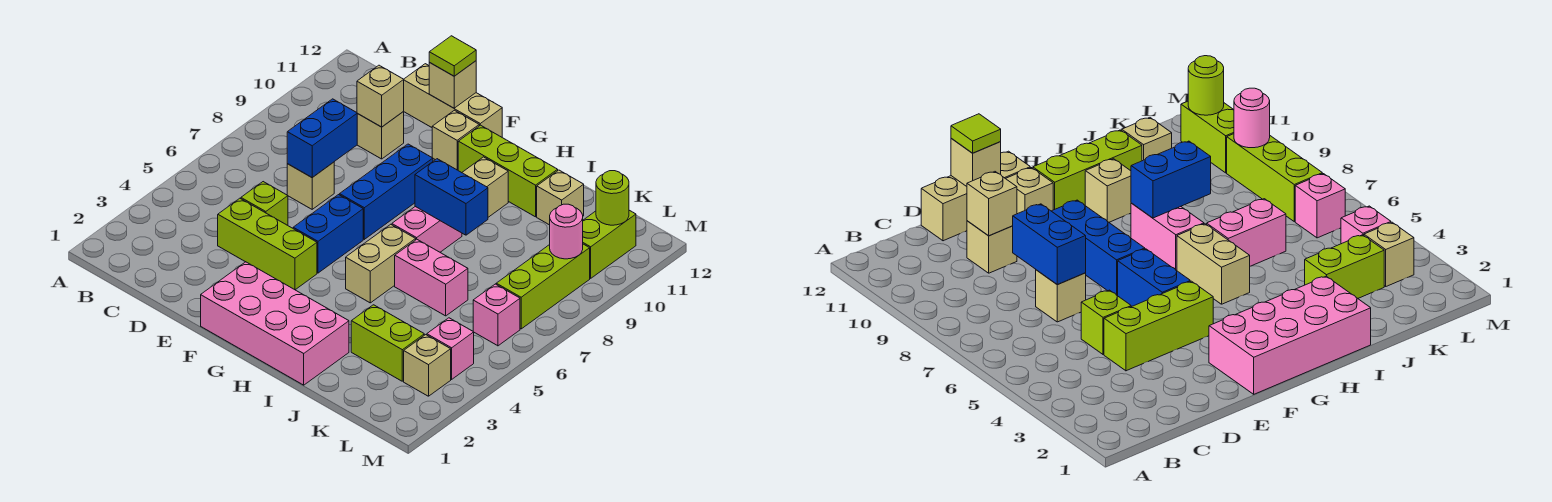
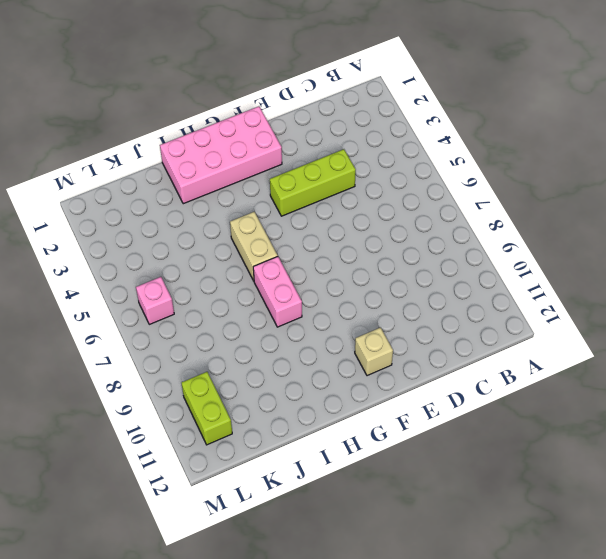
none -> lime brick D5 level 1
none -> tan brick D7 level 1
none -> tan brick D10 level 1

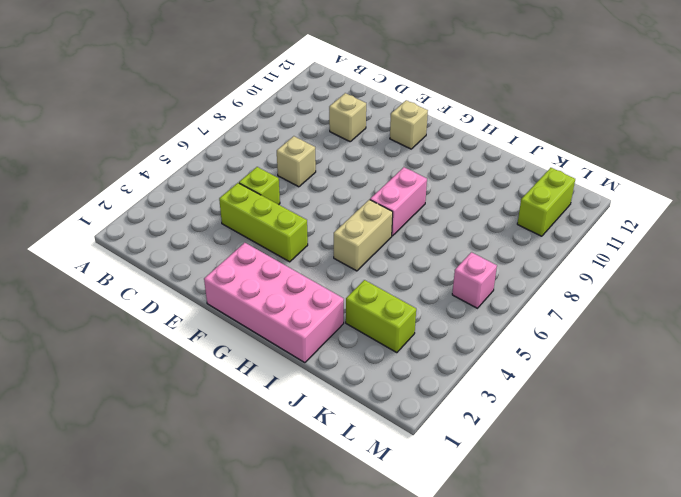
none -> tan brick D12:F12 level 1
none -> blue brick F5:F6 level 1
none -> blue brick F7:F9 level 1

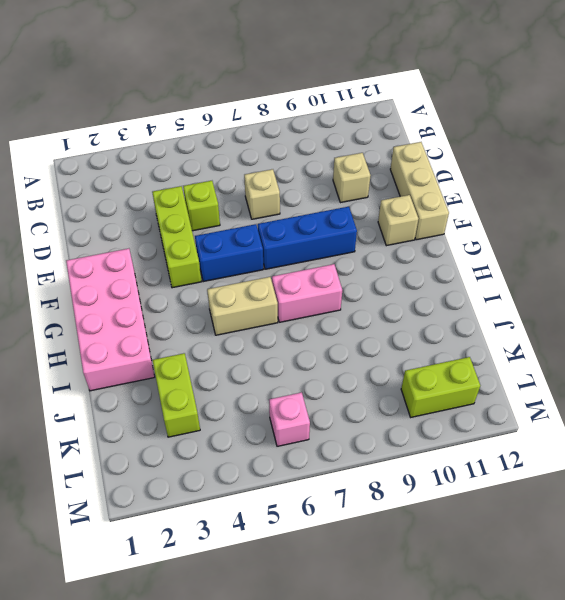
none -> lime brick G11:I11 level 1
none -> tan brick H10 level 1
none -> pink brick I6:J6 level 1

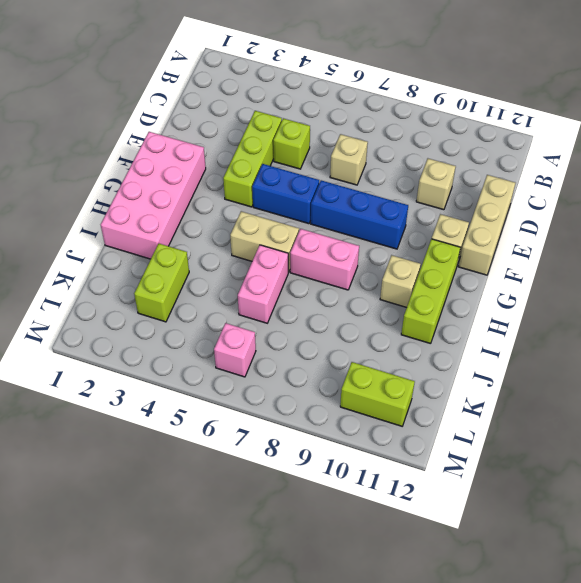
none -> tan brick J11 level 1
none -> tan brick L3 level 1
none -> pink brick L4 level 1

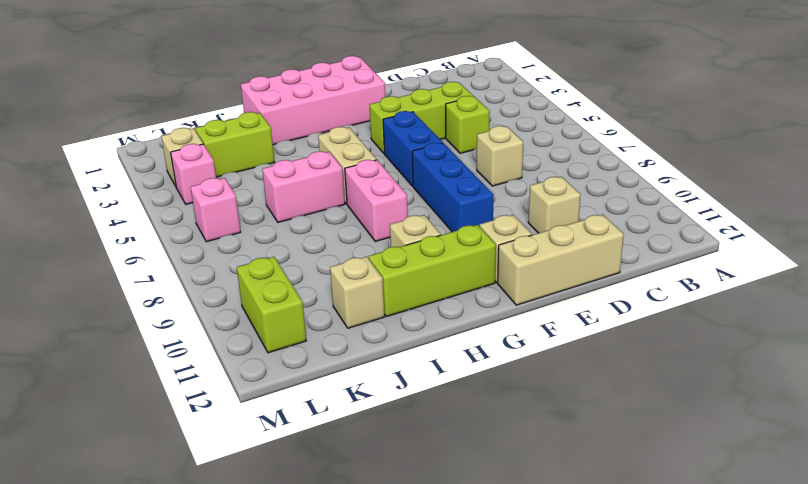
none -> lime brick L7:L9 level 1
none -> blue brick D7:D8 level 2
none -> tan brick D10 level 2

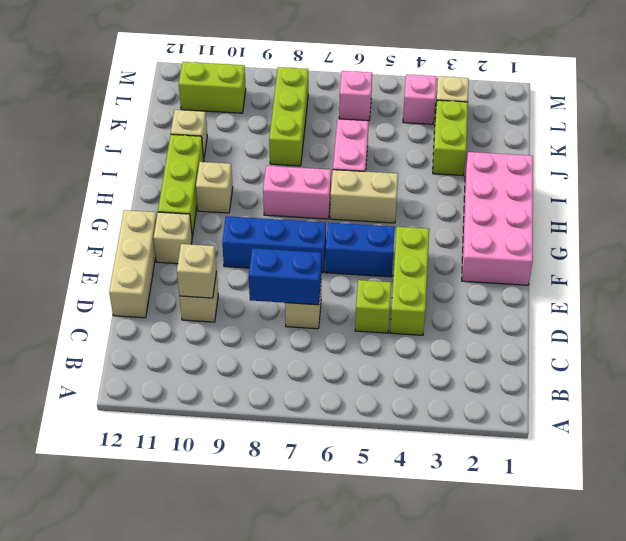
lime brick J8:L8 level 1 -> lime brick L7:L9 level 1
none -> tan brick E12 level 2
none -> blue brick H8:I8 level 2
none -> pink round brick L9 level 2

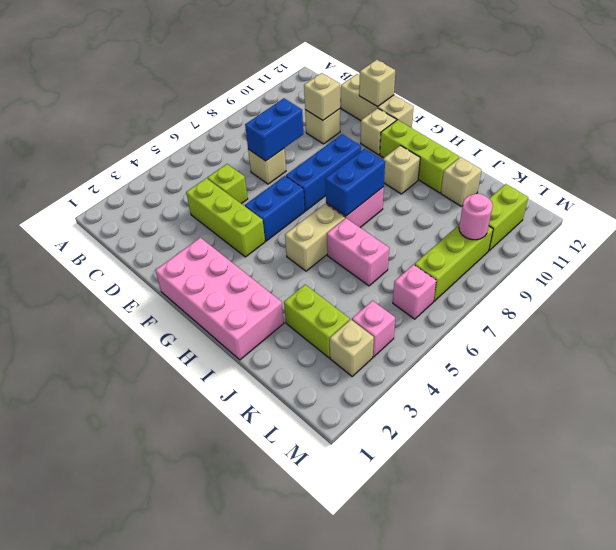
blue brick H7:H8 level 2 -> blue brick H8:I8 level 2
none -> lime round brick L11 level 2
none -> lime tile E12 level 3

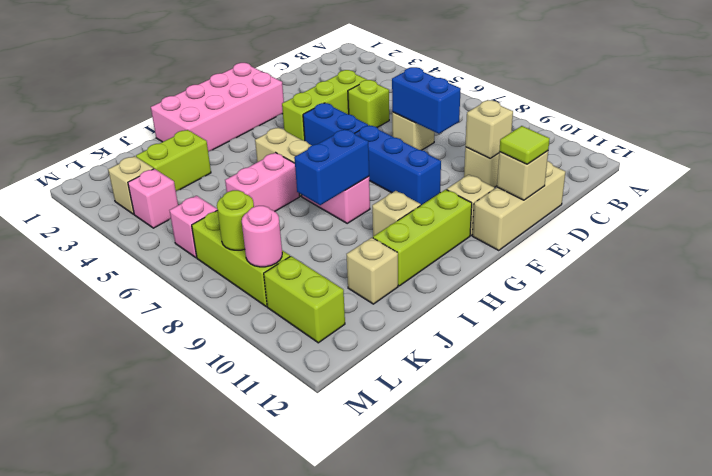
lime round brick L8 level 2 -> lime round brick L11 level 2

